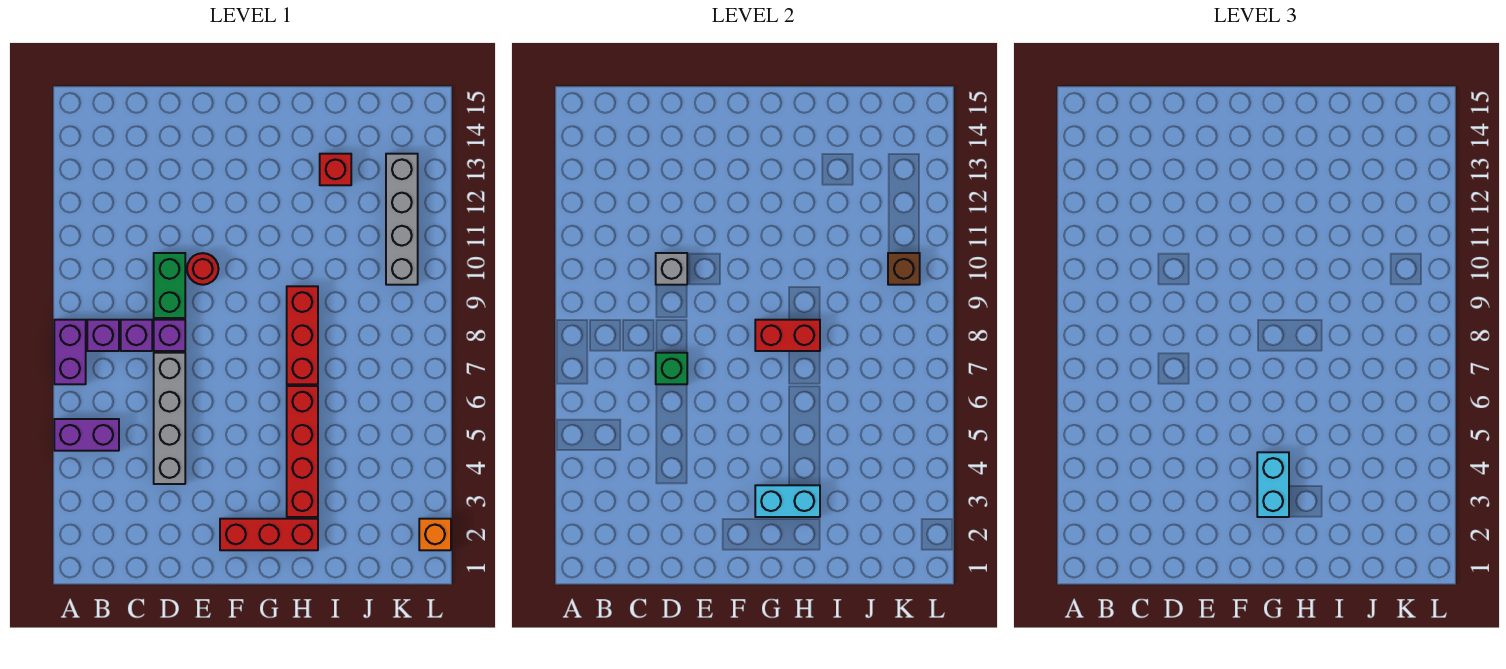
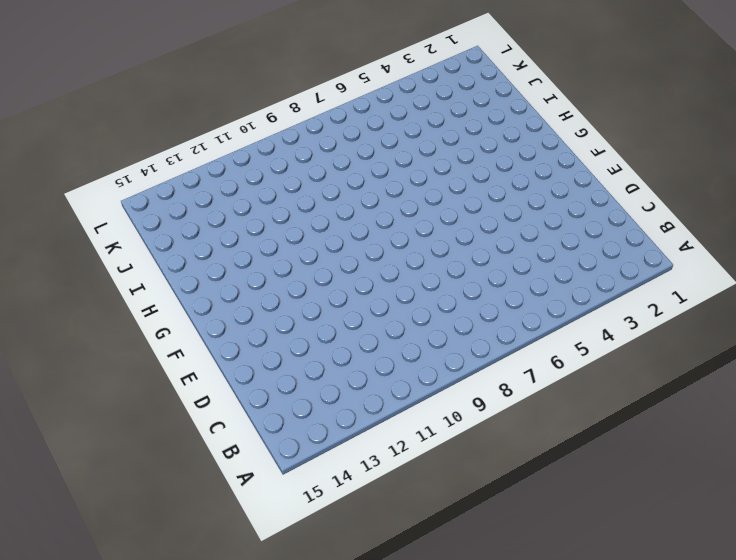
none -> purple brick A5:B5 level 1
none -> purple brick A7:A8 level 1
none -> purple brick B8 level 1

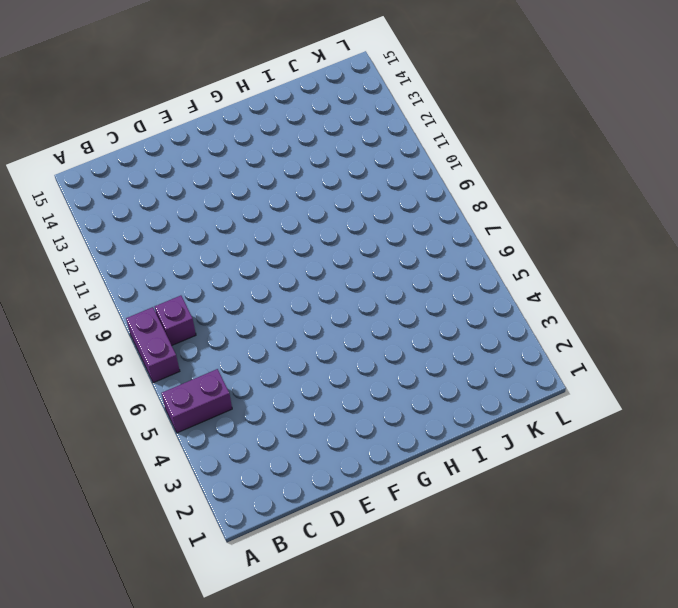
none -> purple brick C8 level 1
none -> grey brick D4:D7 level 1
none -> purple brick D8 level 1

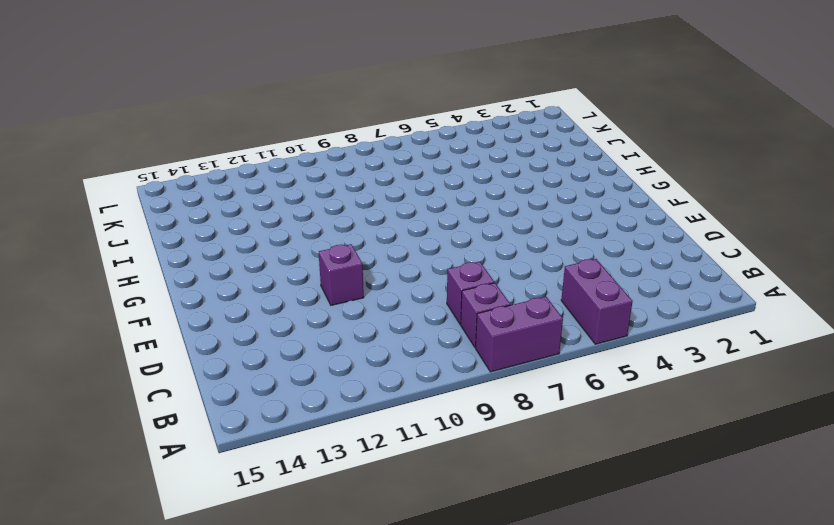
purple brick E11 level 1 -> purple brick D8 level 1
none -> grey brick D4:D7 level 1
none -> green brick D9:D10 level 1
none -> red round brick E10 level 1

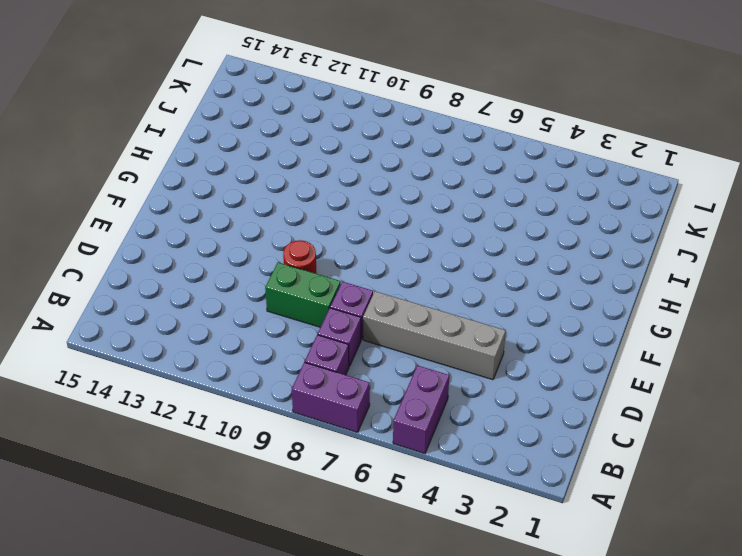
none -> red brick F2:H2 level 1
none -> red brick H3:H6 level 1
none -> red brick H7:H9 level 1

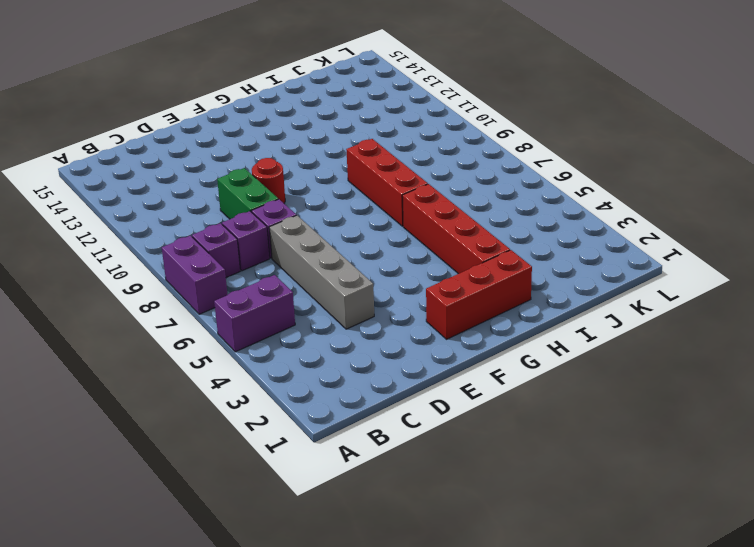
none -> red brick I13 level 1
none -> grey brick K10:K13 level 1
none -> orange brick L2 level 1

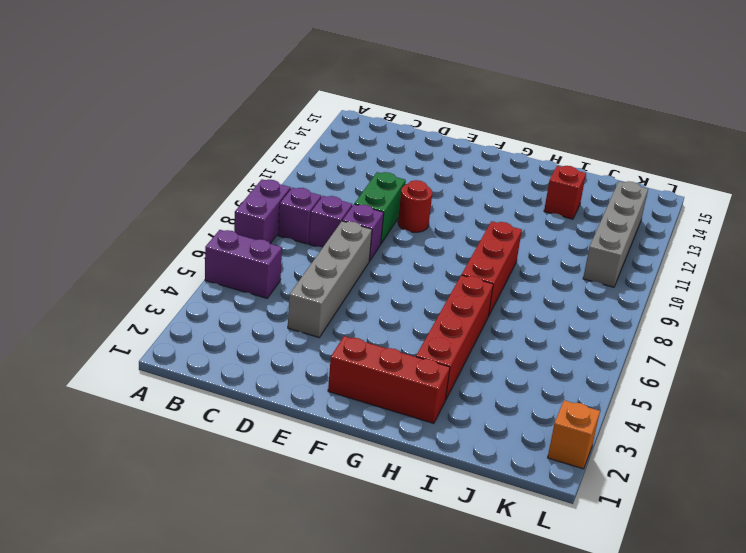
none -> green brick D7 level 2
none -> grey brick D10 level 2
none -> cyan brick G3:H3 level 2

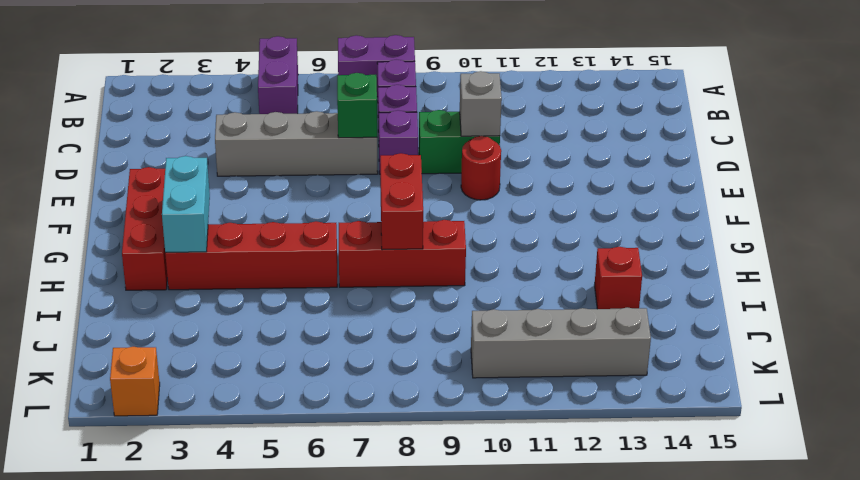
none -> brown brick K10 level 2
none -> cyan brick G3:G4 level 3

